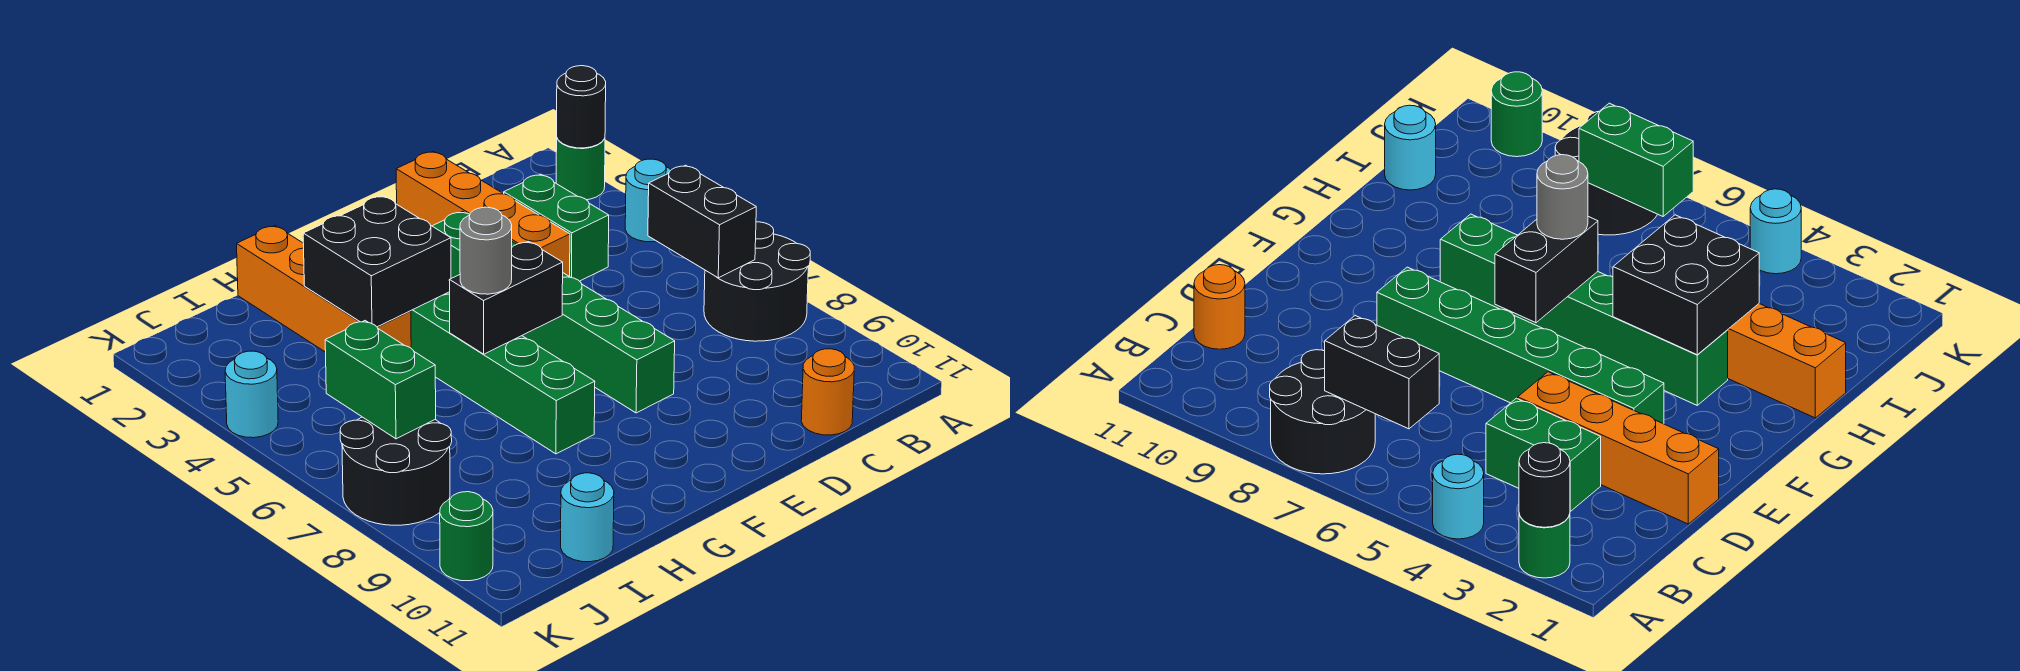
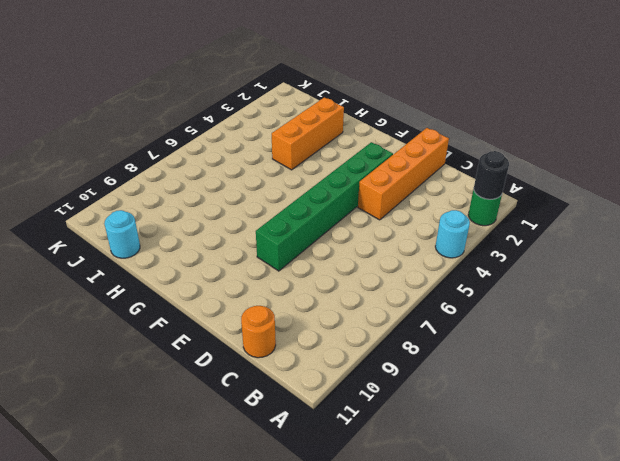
orange brick H2:H4 level 1 -> orange brick H1:H4 level 1
none -> black round brick A7:B8 level 1
none -> green brick C3:C4 level 1
none -> green brick G3:G8 level 1

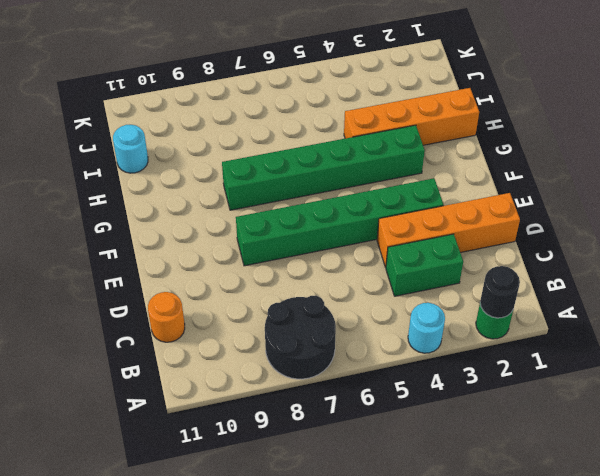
none -> black round brick J7:K8 level 1
none -> cyan round brick K4 level 1
none -> green round brick K10 level 1

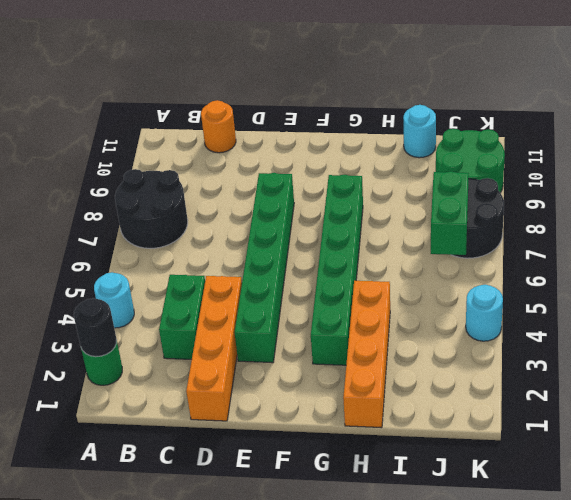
green round brick J9:K10 level 1 -> green round brick K10 level 1
none -> black brick B6:B7 level 2
none -> black brick F6:G6 level 2
none -> black brick G3:H4 level 2

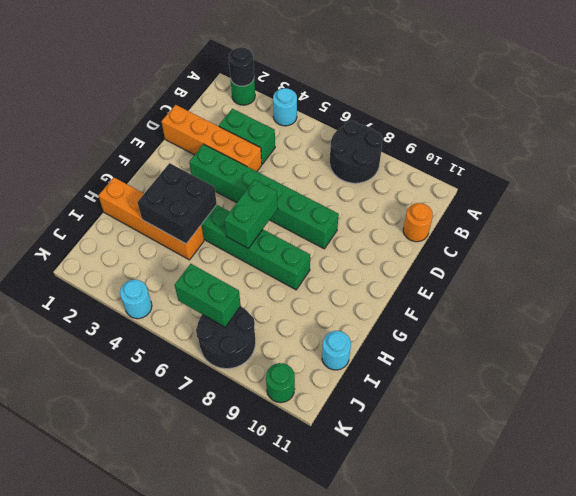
green brick F6:G6 level 2 -> black brick F6:G6 level 2
none -> black brick B6:B7 level 2
none -> grey round brick G6 level 3

